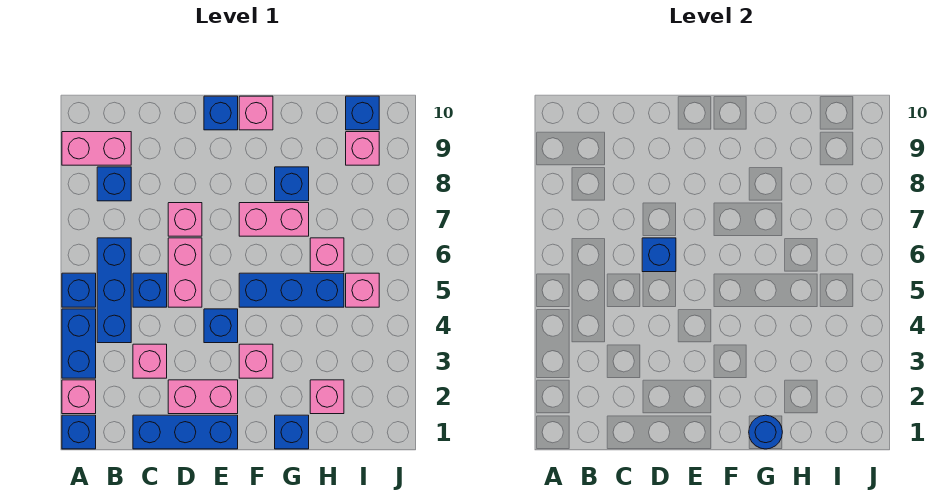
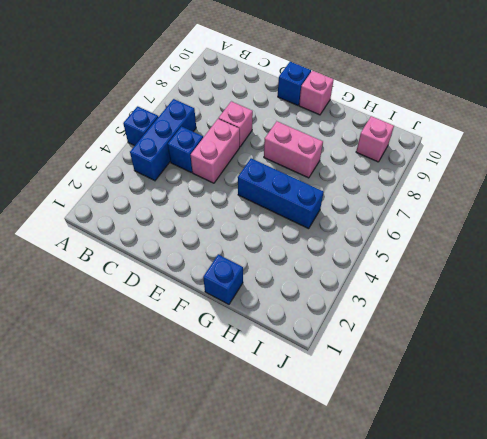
none -> blue brick A1 level 1
none -> pink brick A2 level 1
none -> blue brick A3:A4 level 1

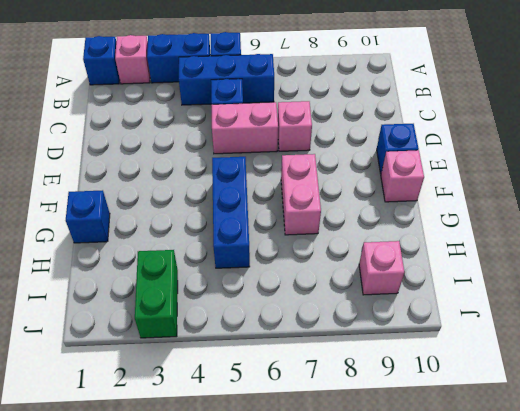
green brick I3:J3 level 1 -> none
none -> pink brick A9:B9 level 1
none -> blue brick B8 level 1
none -> blue brick C1:E1 level 1

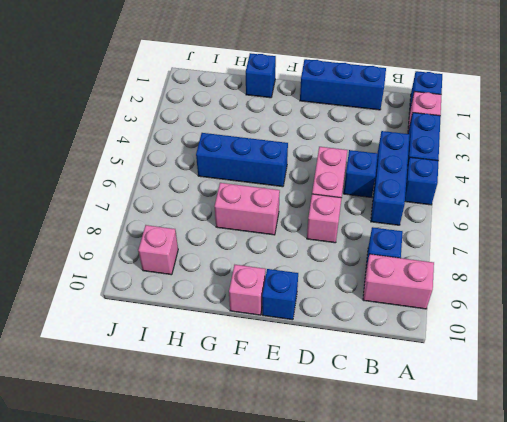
none -> pink brick C3 level 1
none -> pink brick D2:E2 level 1
none -> blue brick E4 level 1

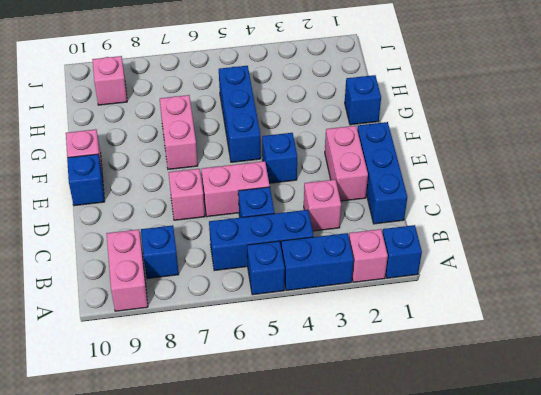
none -> pink brick F3 level 1
none -> blue brick G8 level 1
none -> pink brick H2 level 1

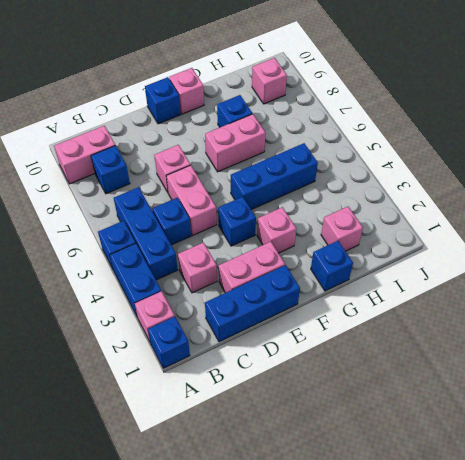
none -> pink brick H6 level 1
none -> pink brick I5 level 1
none -> blue brick I10 level 1

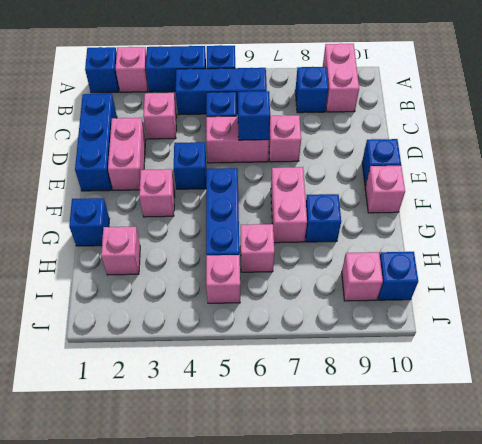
none -> blue round brick G1 level 2

